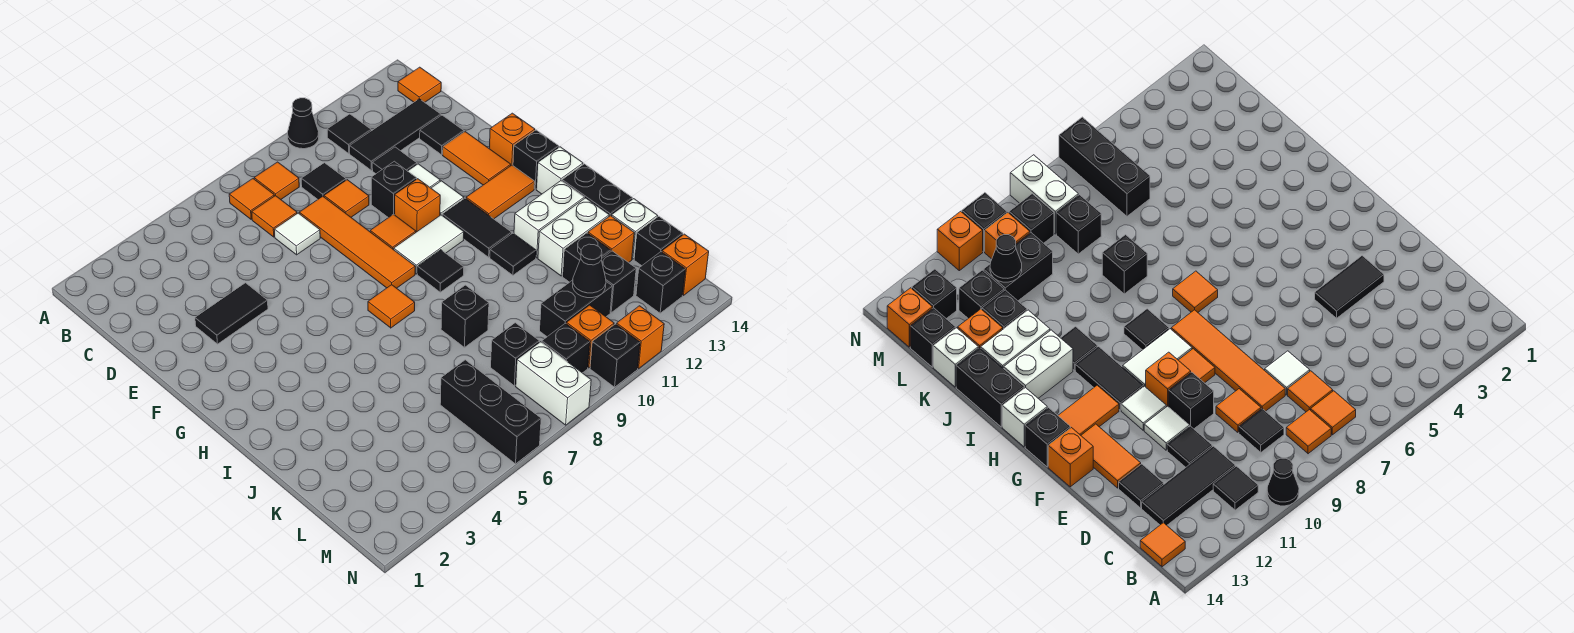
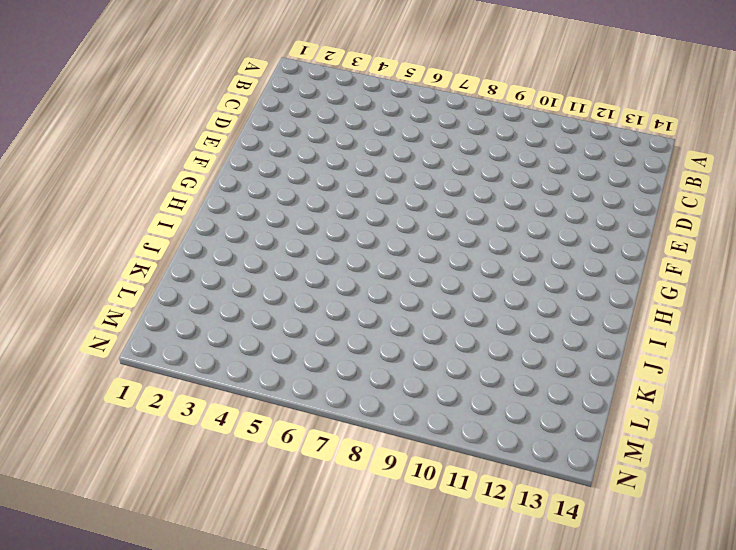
none -> black cone A10 level 1
none -> orange tile B7 level 1
none -> orange tile B8 level 1
none -> black tile B11 level 1

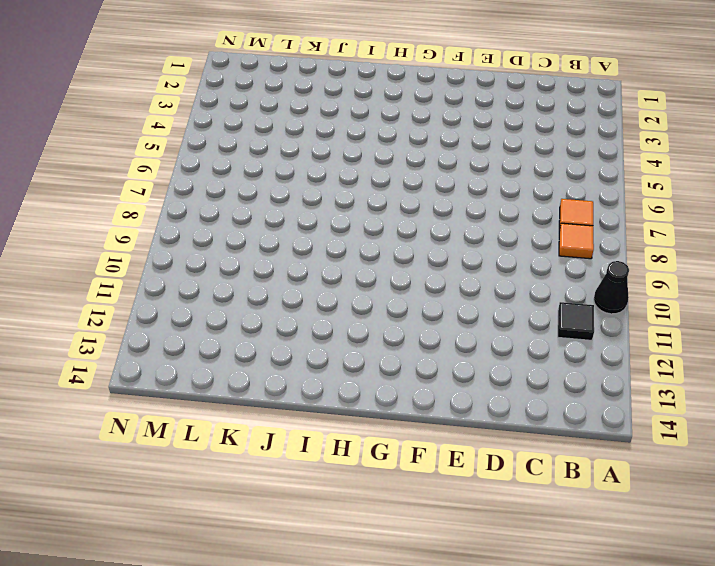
none -> orange tile B14 level 1
none -> orange tile C7 level 1
none -> black tile C9 level 1
none -> black tile C11:C13 level 1

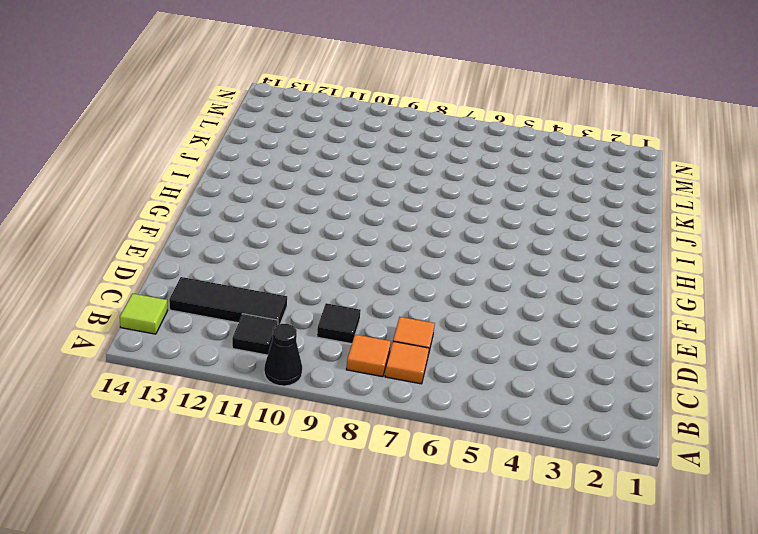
lime tile B14 level 1 -> orange tile B14 level 1
none -> white tile D7 level 1
none -> orange tile D8:G8 level 1
none -> orange tile D9 level 1
none -> black tile D11 level 1

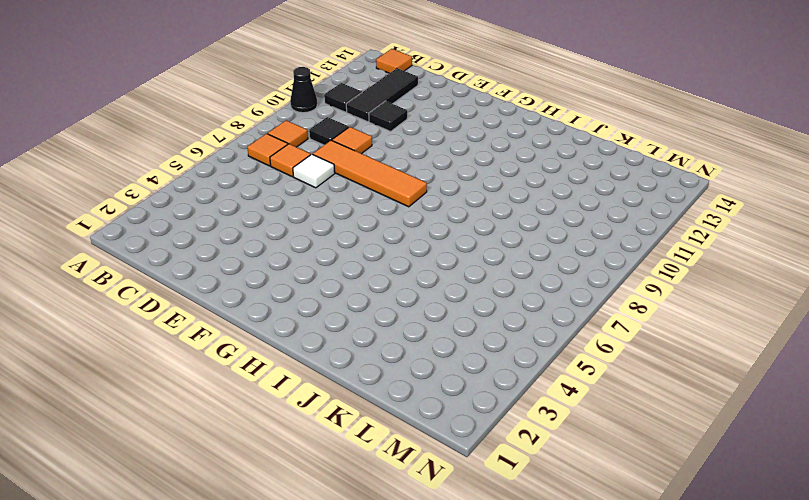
none -> black tile D13 level 1
none -> black tile E3:E4 level 1
none -> black brick E10 level 1
none -> white tile E11 level 1

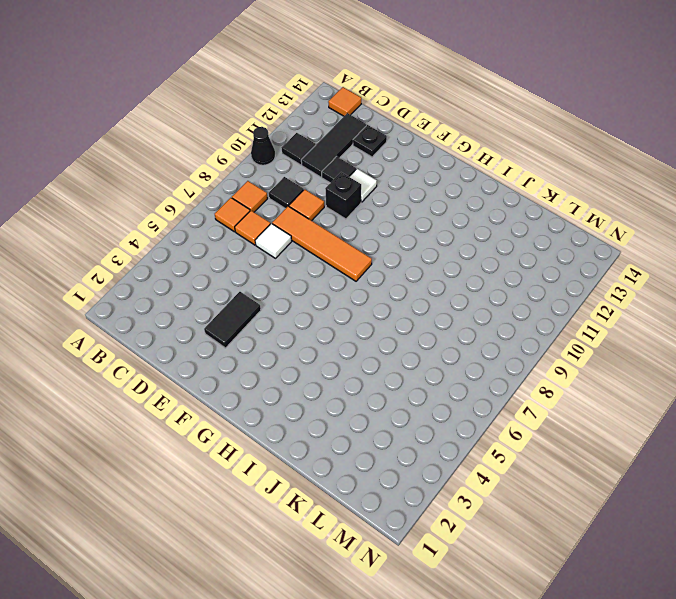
black plate D13 level 1 -> black tile D13 level 1
none -> orange tile E13:F13 level 1
none -> orange tile F9 level 1
none -> orange brick F10 level 1
none -> white tile F11 level 1

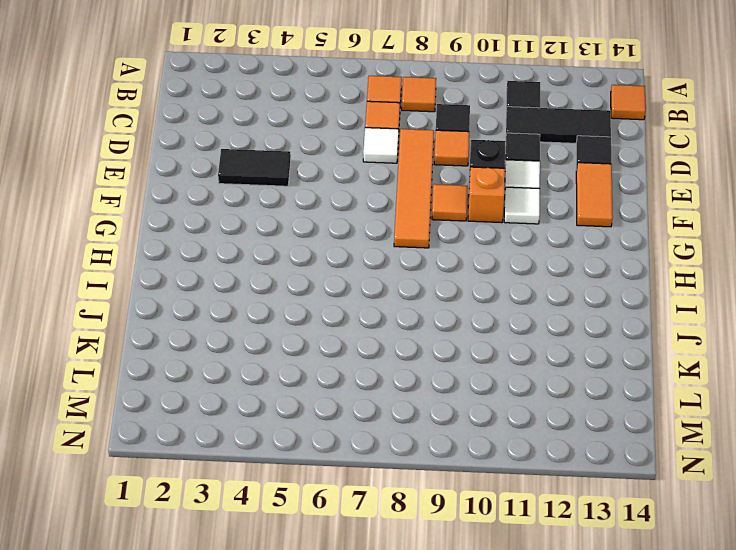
none -> black cone A10 level 1
none -> orange brick F14 level 1
none -> white tile G9:G10 level 1
none -> black tile G11:H11 level 1

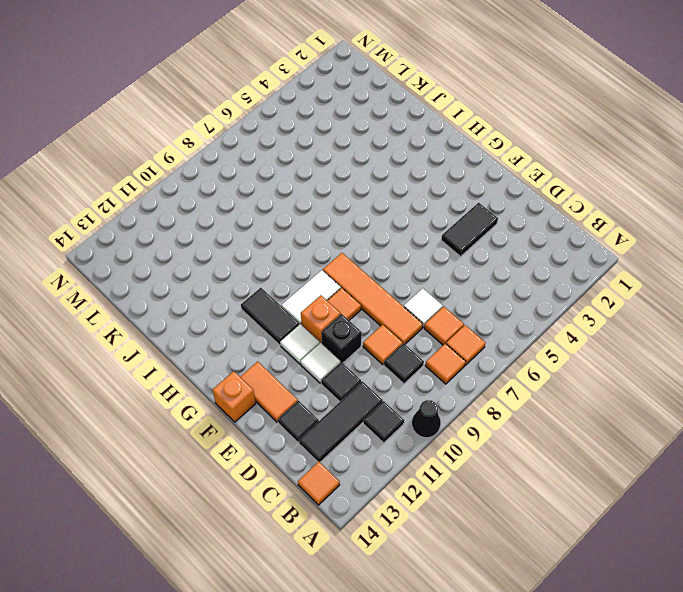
none -> orange tile G12:G13 level 1
none -> black brick G14 level 1
none -> orange tile H7 level 1
none -> black tile H9 level 1

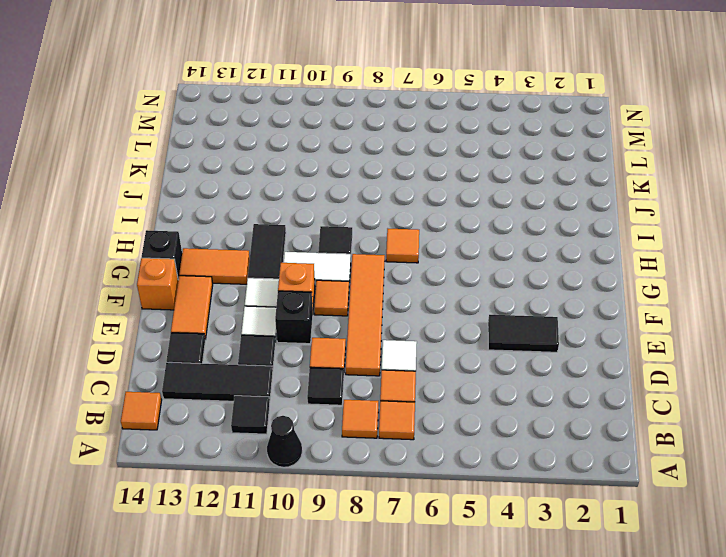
none -> white brick H14 level 1
none -> black tile I11 level 1
none -> white brick I12:I13 level 1
none -> black brick I14:J14 level 1

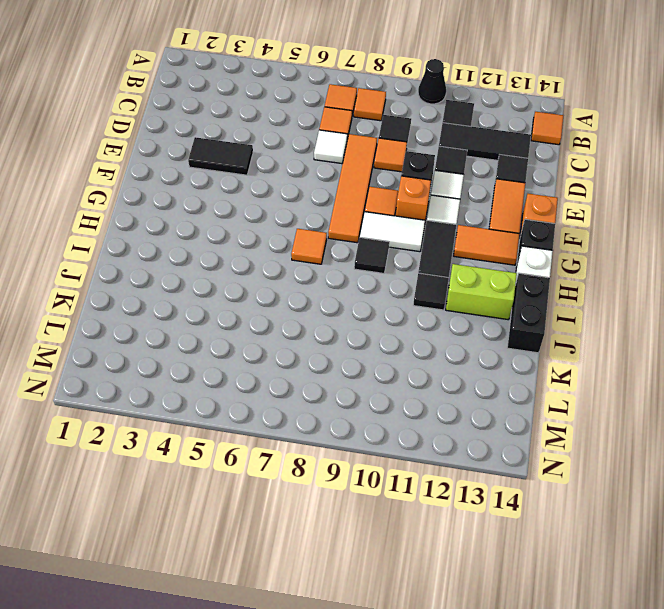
lime brick I12:I13 level 1 -> white brick I12:I13 level 1
none -> black brick J8 level 1
none -> white brick J12:J13 level 1
none -> black brick K12 level 1
none -> orange brick K13 level 1

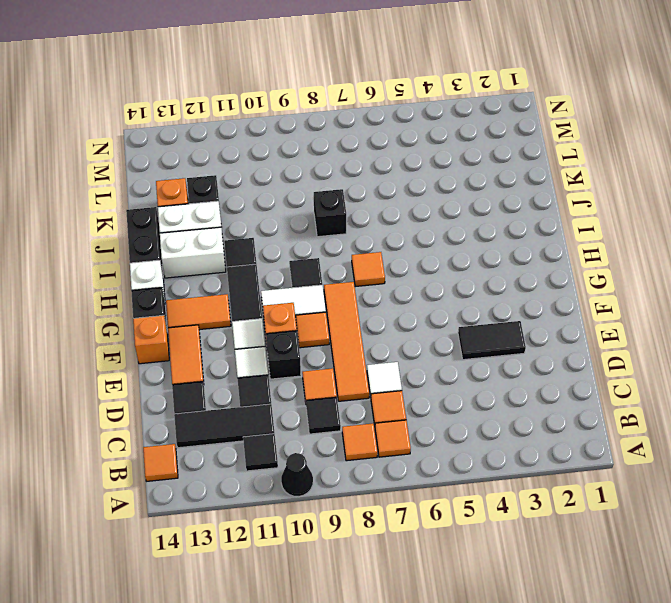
none -> white brick K14 level 1
none -> black brick L6:N6 level 1
none -> black brick L8 level 1
none -> black brick L10:L11 level 1

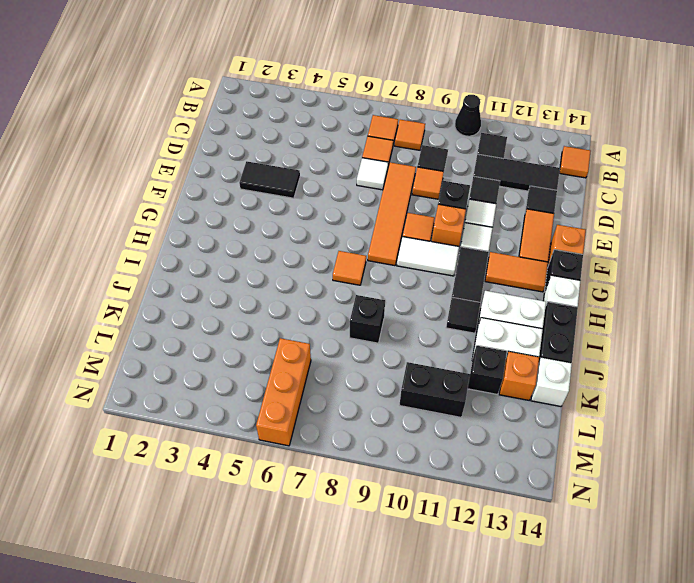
orange brick L6:N6 level 1 -> black brick L6:N6 level 1
none -> black tile H9 level 1
none -> black brick L8 level 1
none -> black brick L12 level 1
none -> black brick L14 level 1

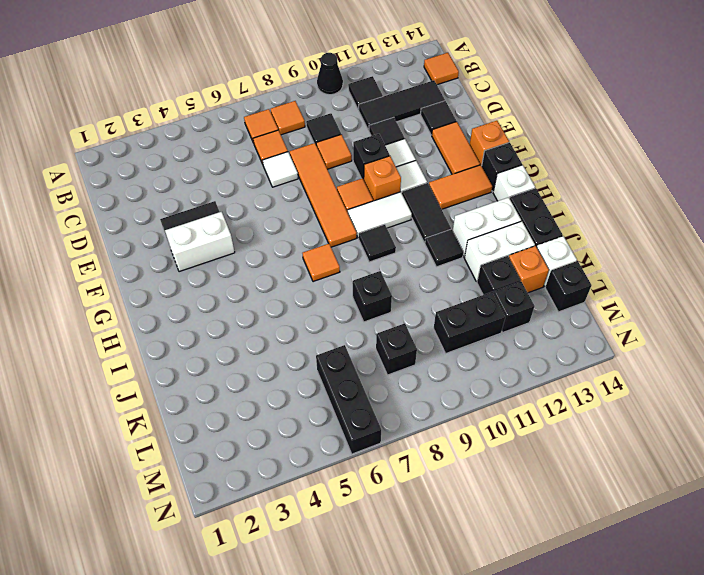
white brick F3:F4 level 1 -> white brick M8:N8 level 1
none -> black brick M9 level 1
none -> orange brick M10 level 1
none -> black brick M13 level 1
none -> orange brick M14 level 1

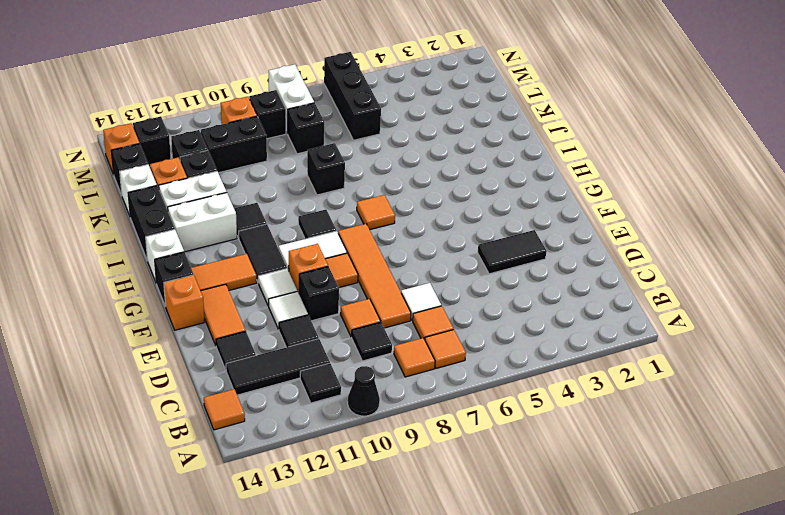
none -> black brick N10 level 1
none -> orange brick N11 level 1
none -> black cone L11 level 2

